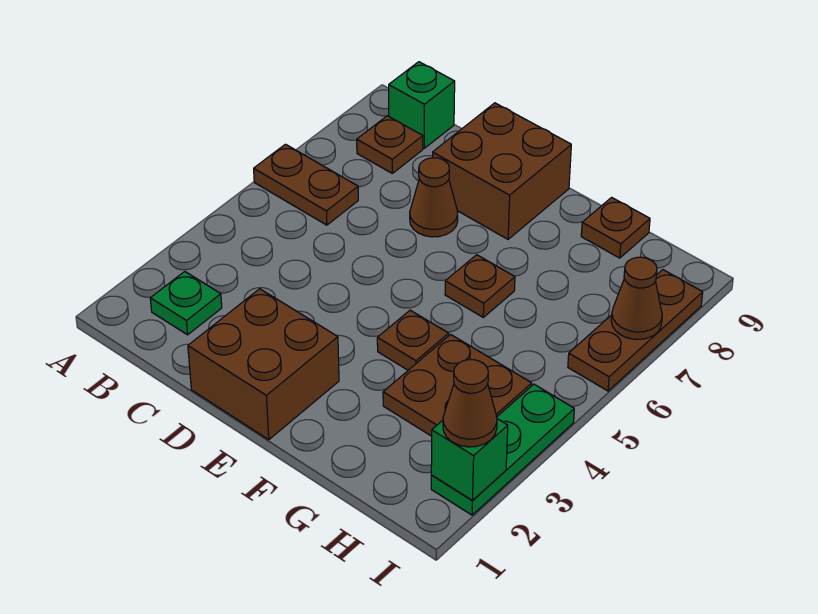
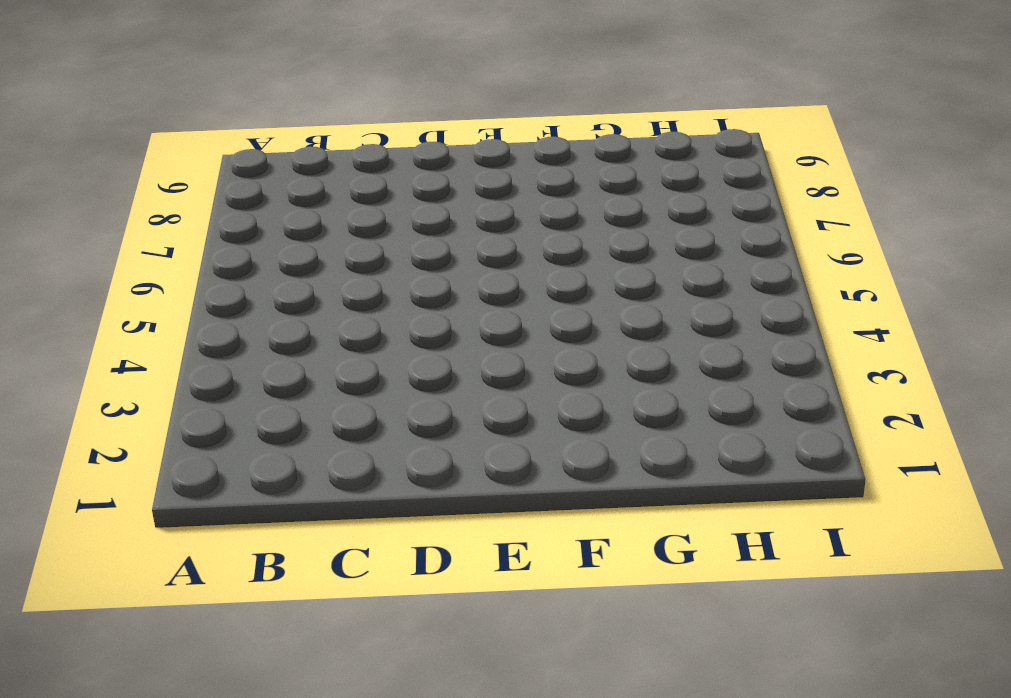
none -> brown plate A6:B6 level 1
none -> green plate B2 level 1
none -> brown plate B8 level 1

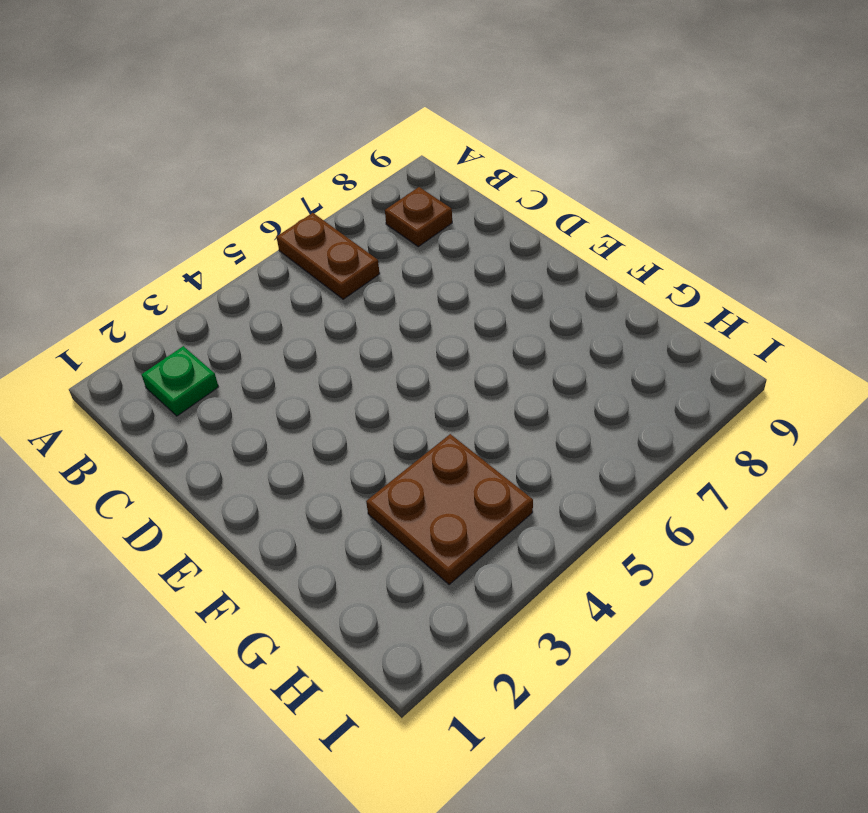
none -> green brick B9 level 1
none -> brown brick D1:E2 level 1
none -> brown cone D7 level 1

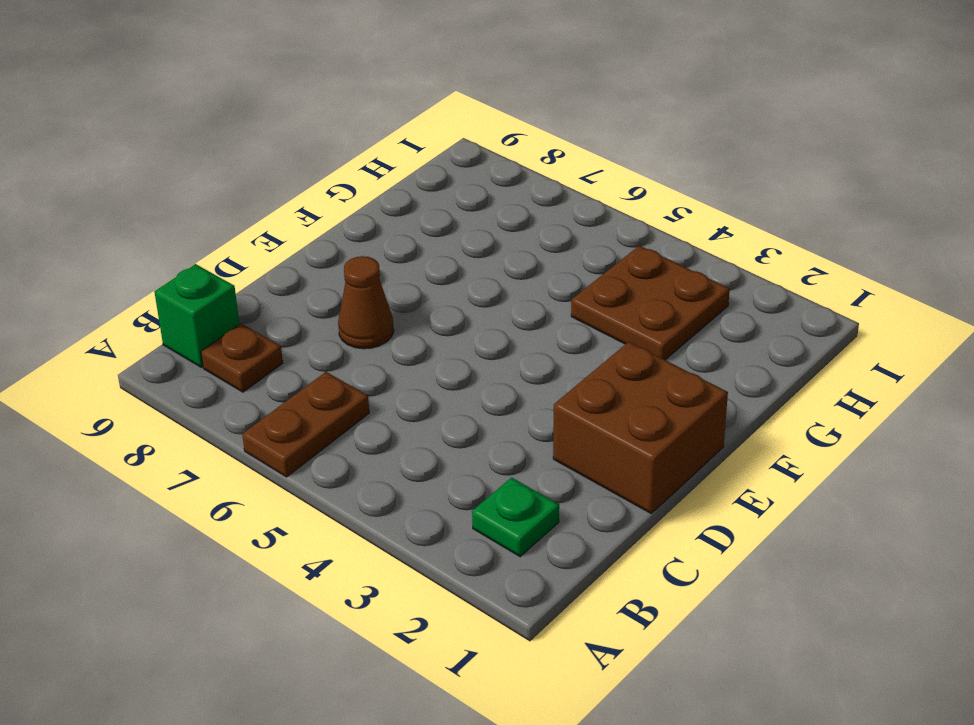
none -> brown brick D8:E9 level 1
none -> brown plate F4 level 1
none -> brown plate F6 level 1

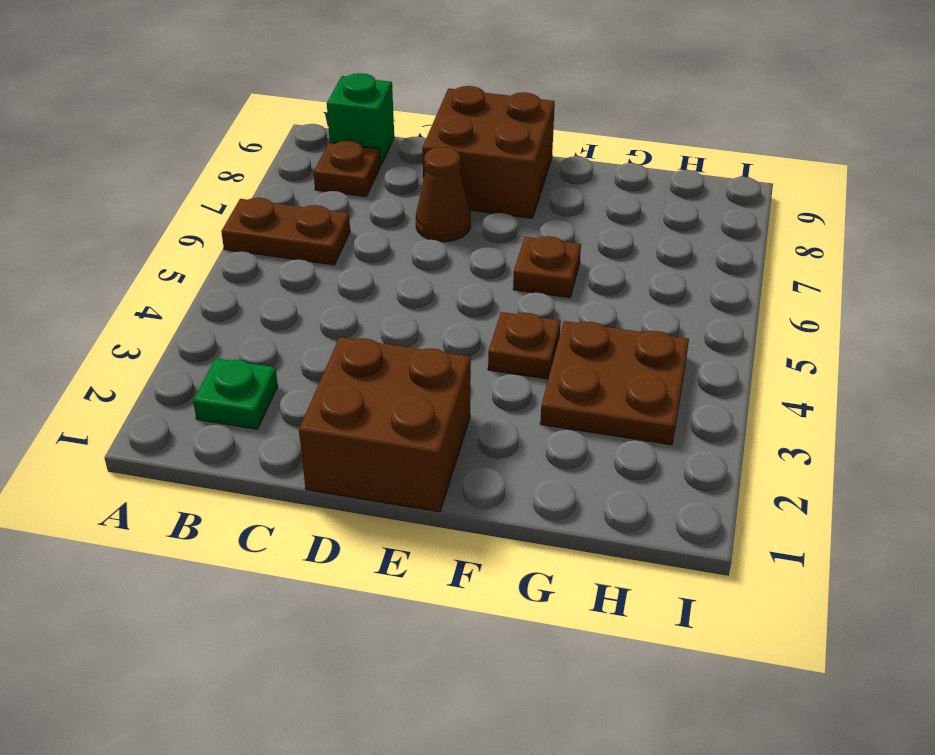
none -> brown plate G9 level 1
none -> green plate I2:I4 level 1
none -> brown plate I6:I8 level 1

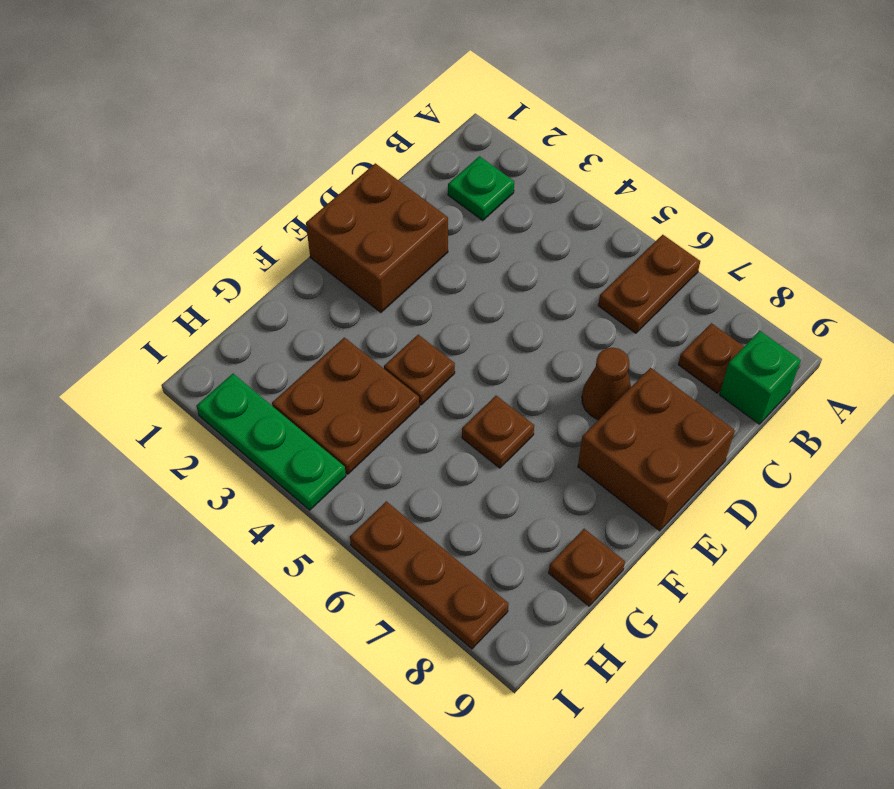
none -> green brick I2 level 2
none -> brown cone I7 level 2
none -> brown cone I2 level 3

